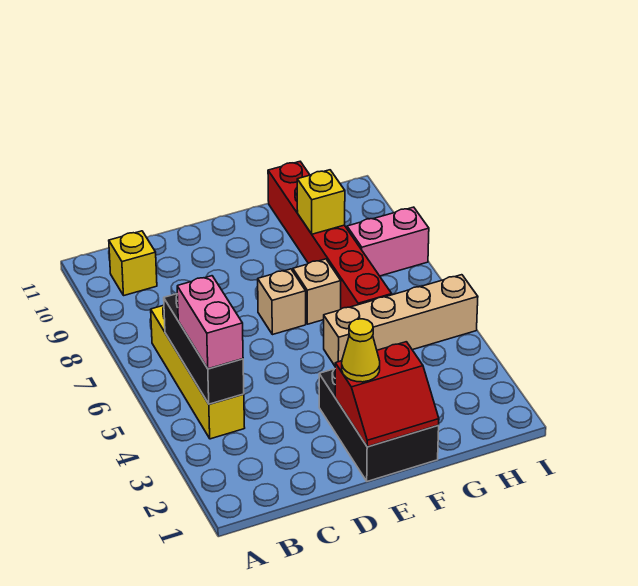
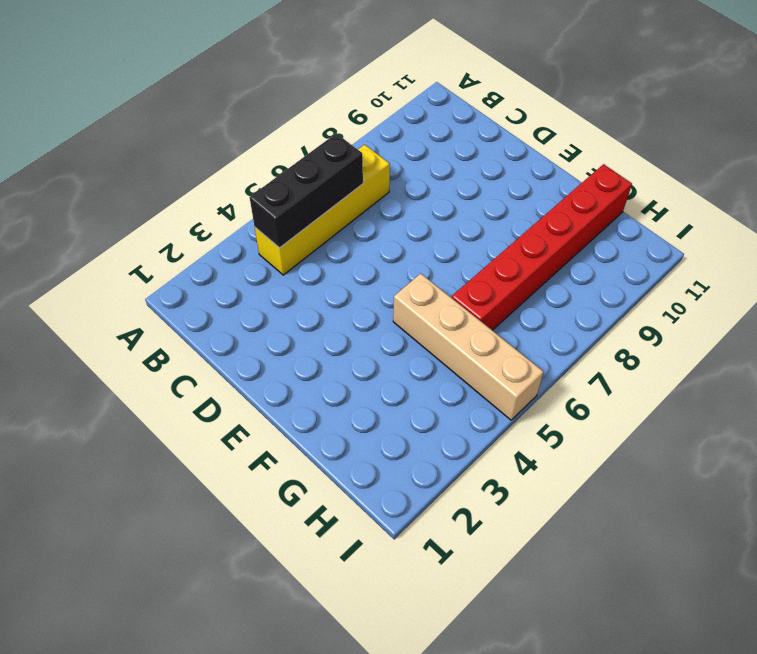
none -> yellow brick B10 level 1
none -> black brick E1:F3 level 1
none -> tan brick E7 level 1

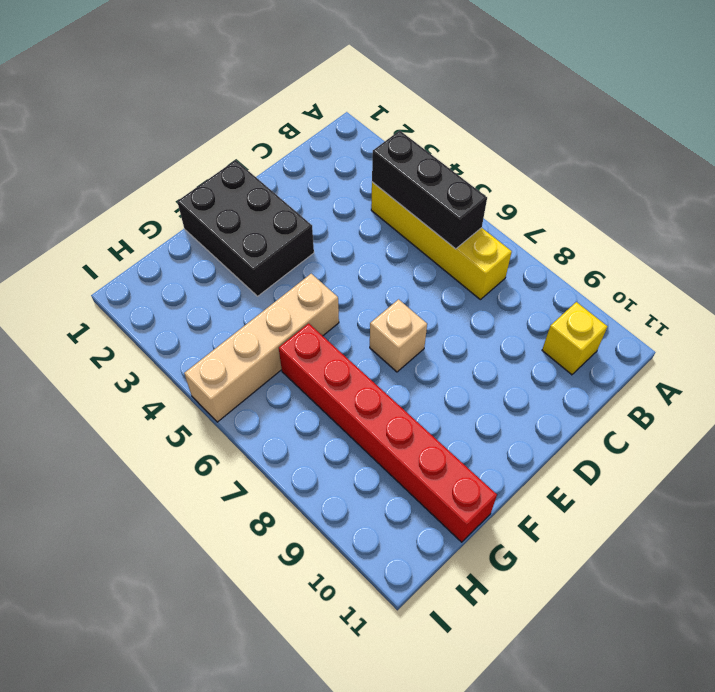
none -> tan brick F7 level 1
none -> pink brick H8:I8 level 1
none -> red slope E1:F2 level 2 top 2

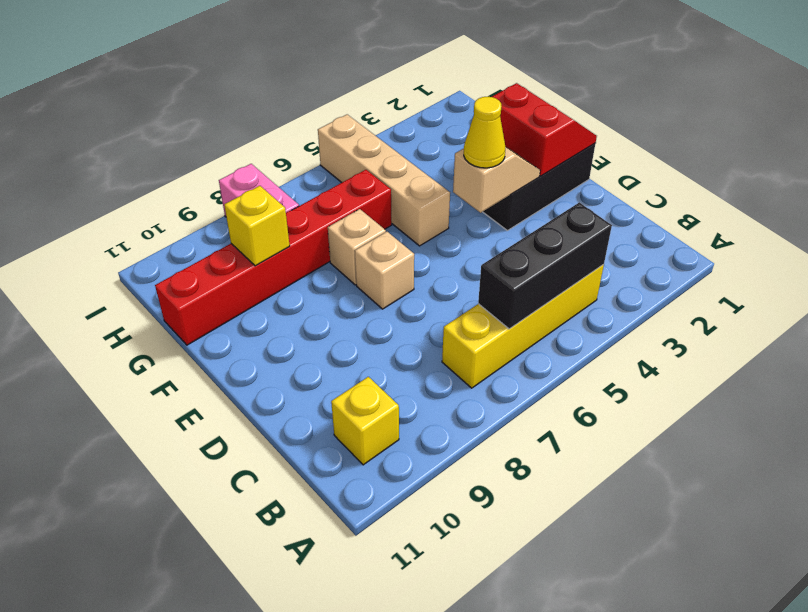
tan slope E3:E4 level 2 top 4 -> none
yellow cone E4 level 3 -> yellow cone E2 level 3
none -> pink brick B4:B5 level 3

